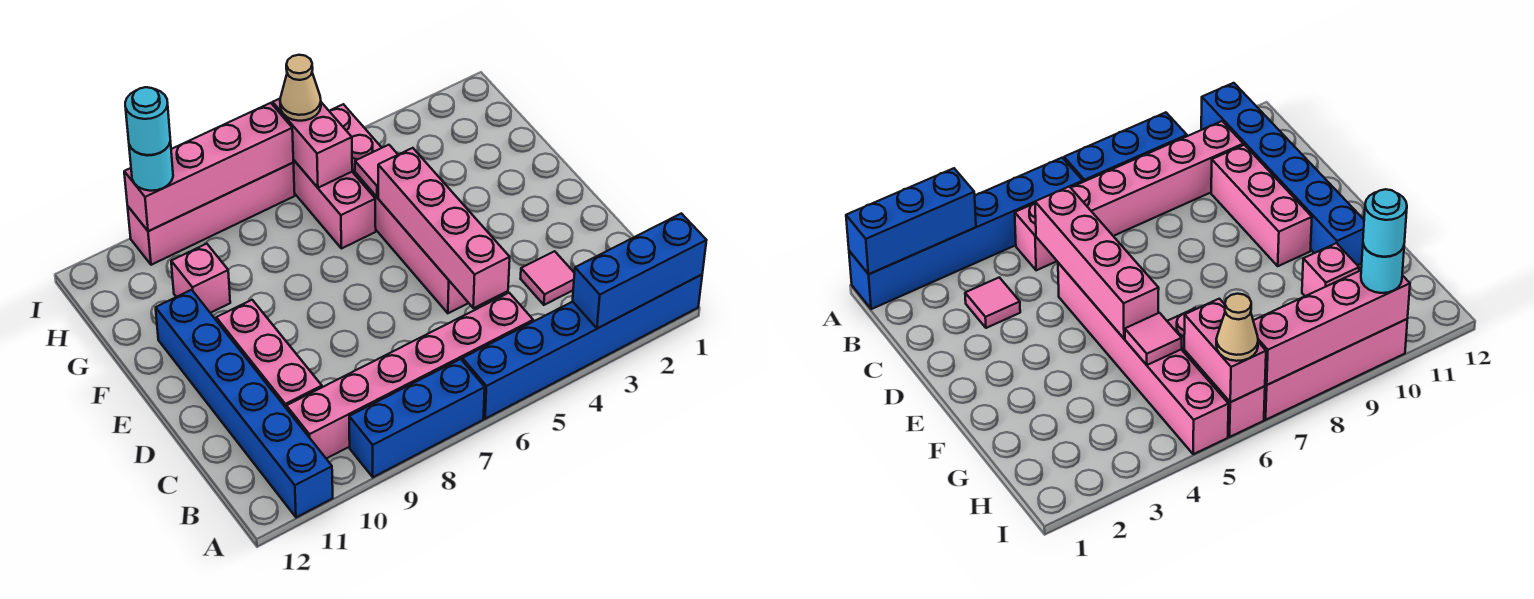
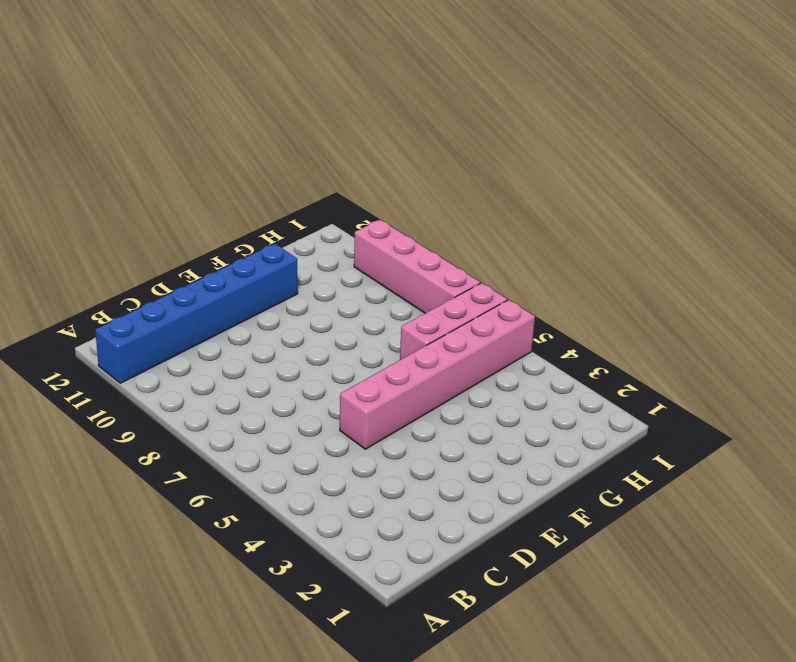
none -> blue brick A1:A6 level 1
none -> blue brick A7:A9 level 1
none -> pink brick B5:B10 level 1

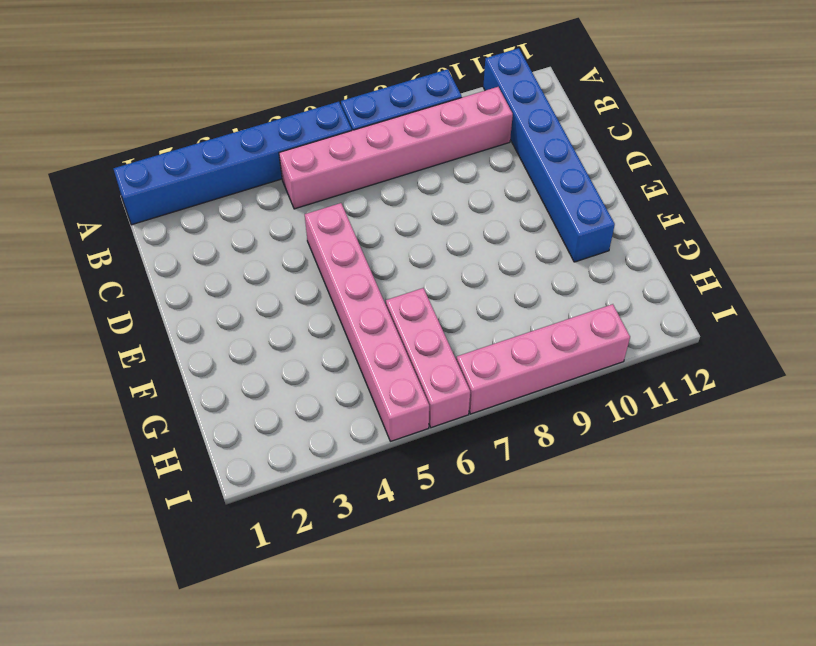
none -> pink tile C3 level 1
none -> pink brick C10:E10 level 1
none -> pink brick G10 level 1

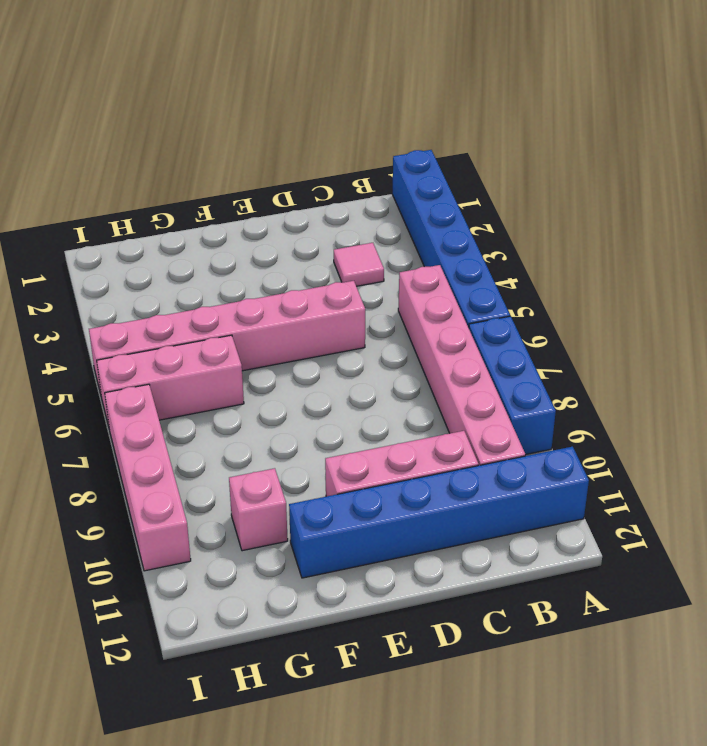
none -> blue brick A1:A3 level 2
none -> pink brick C5:F5 level 2
none -> pink tile G5 level 2

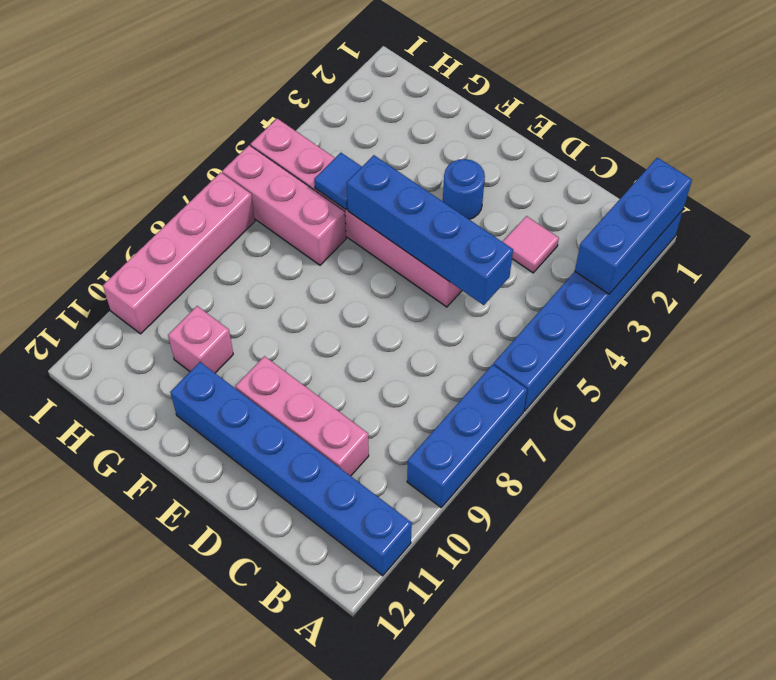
blue brick C5:F5 level 2 -> pink brick C5:F5 level 2
blue round brick E3 level 1 -> none
blue tile G5 level 2 -> pink tile G5 level 2
none -> pink brick B5:B10 level 1
none -> pink brick H6:I6 level 2
none -> pink brick I7:I10 level 2

